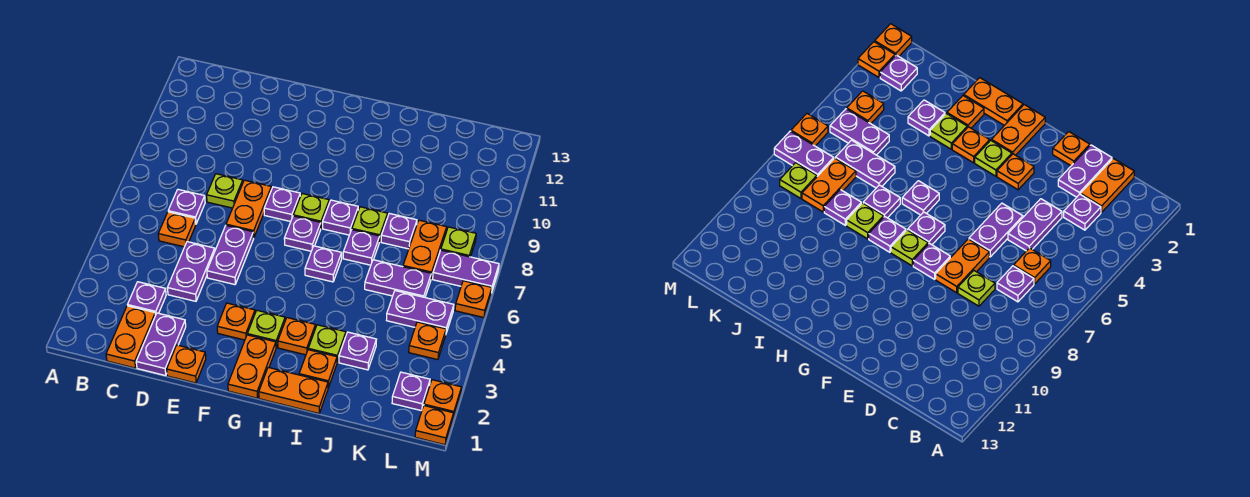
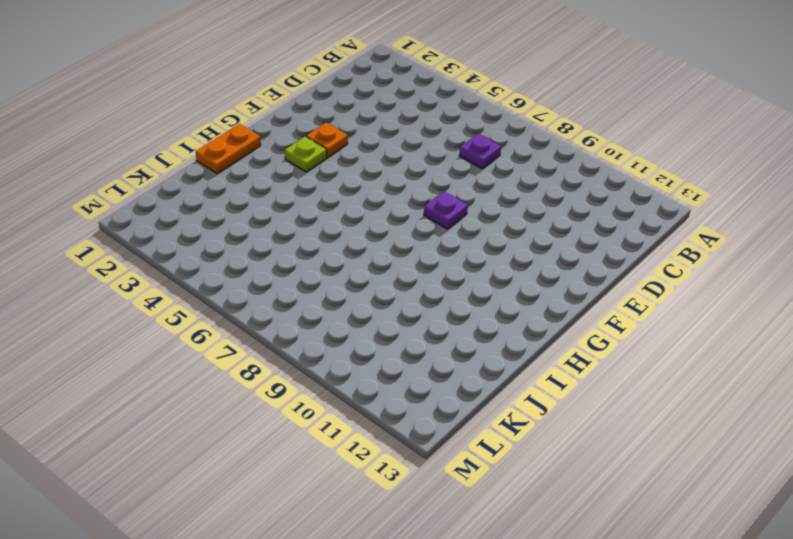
none -> orange plate C1:C2 level 1
none -> purple plate C3 level 1
none -> orange plate C6 level 1
none -> purple plate D1:D2 level 1

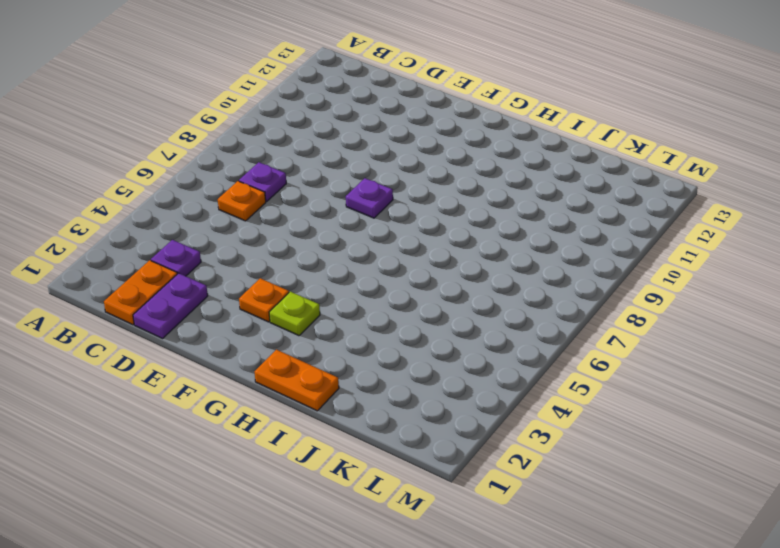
none -> purple plate D4:D5 level 1
none -> lime plate D8 level 1
none -> orange plate E1 level 1
none -> purple plate E5:E6 level 1

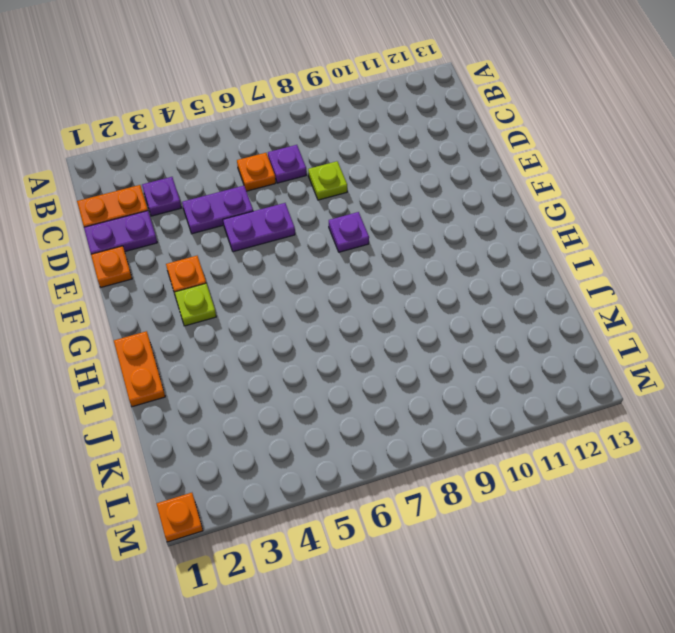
none -> orange plate E7:E8 level 1
none -> orange plate G1:G2 level 1
none -> purple plate G7 level 1
none -> lime plate G8 level 1

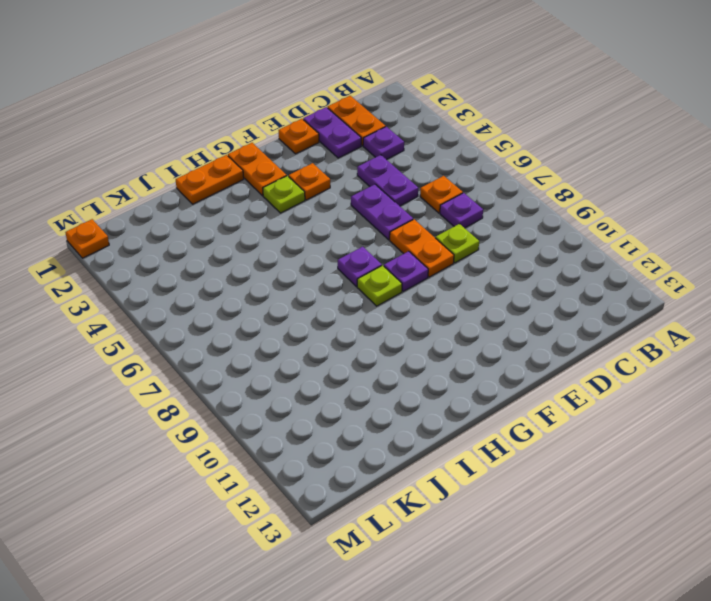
none -> orange plate H3 level 1
none -> purple plate H6 level 1
none -> purple plate H8 level 1
none -> orange plate I2 level 1

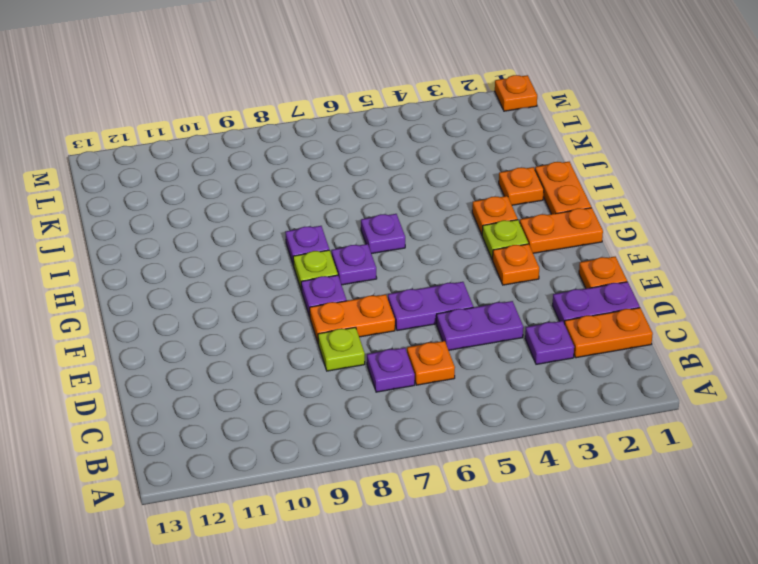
none -> lime plate I3 level 1
none -> purple plate I7 level 1
none -> lime plate I8 level 1
none -> purple plate J3 level 1

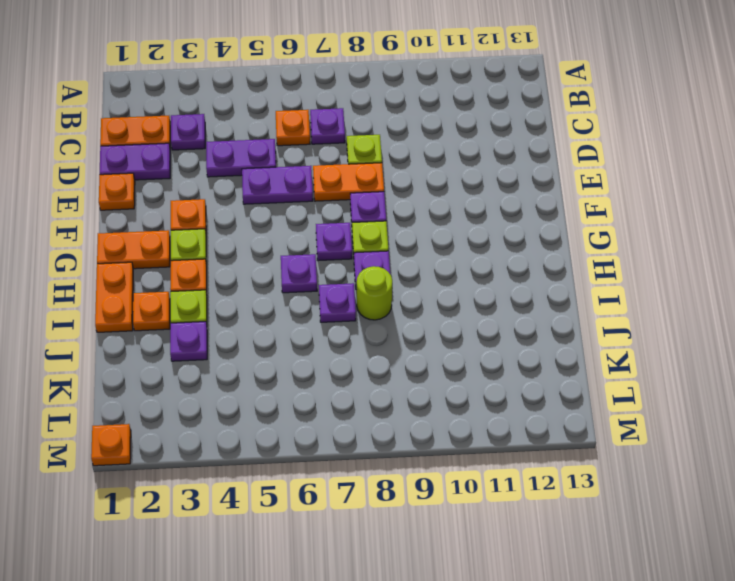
lime round brick I8 level 1 -> lime plate I8 level 1
none -> purple plate J6:K6 level 1
none -> purple plate J8 level 1
none -> purple plate K5:L5 level 1
none -> orange plate K7:K8 level 1

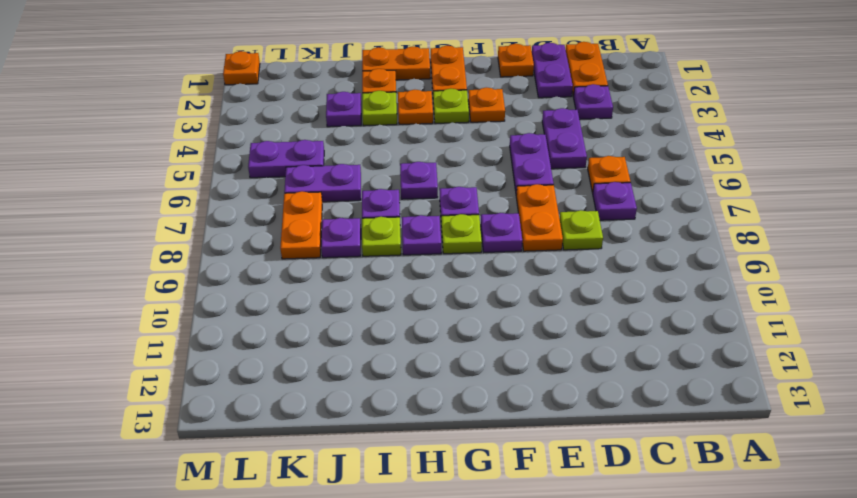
none -> purple plate L2 level 1
none -> orange plate L4 level 1
none -> purple plate L7:M7 level 1
none -> lime plate L8 level 1

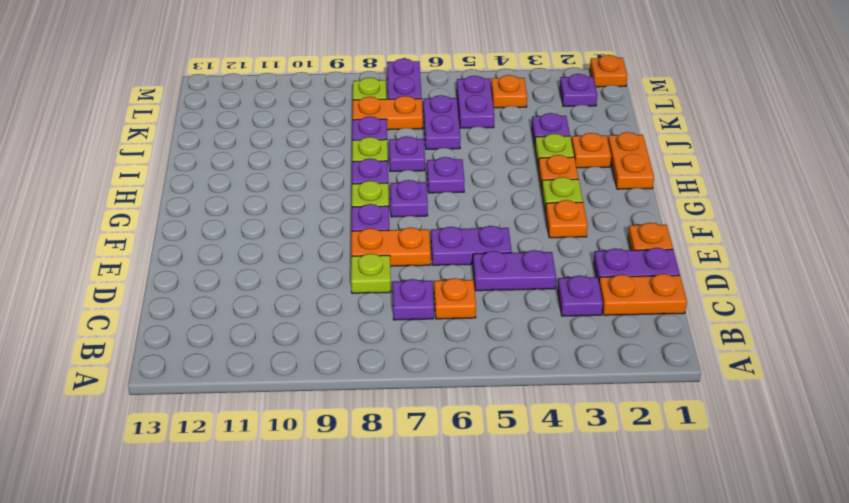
none -> orange plate G1:G2 level 1
none -> orange plate M2 level 1
none -> orange plate M6 level 1

